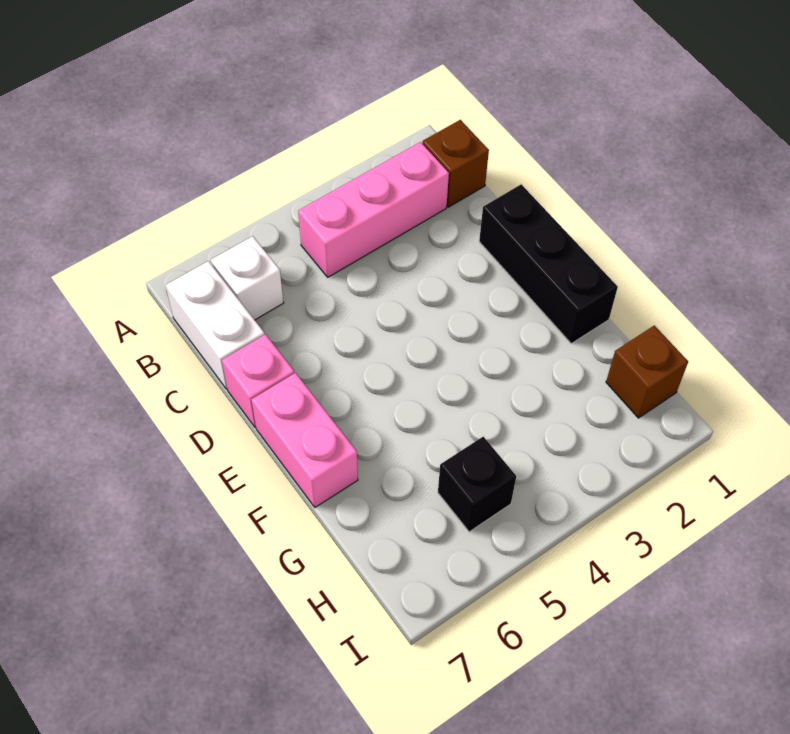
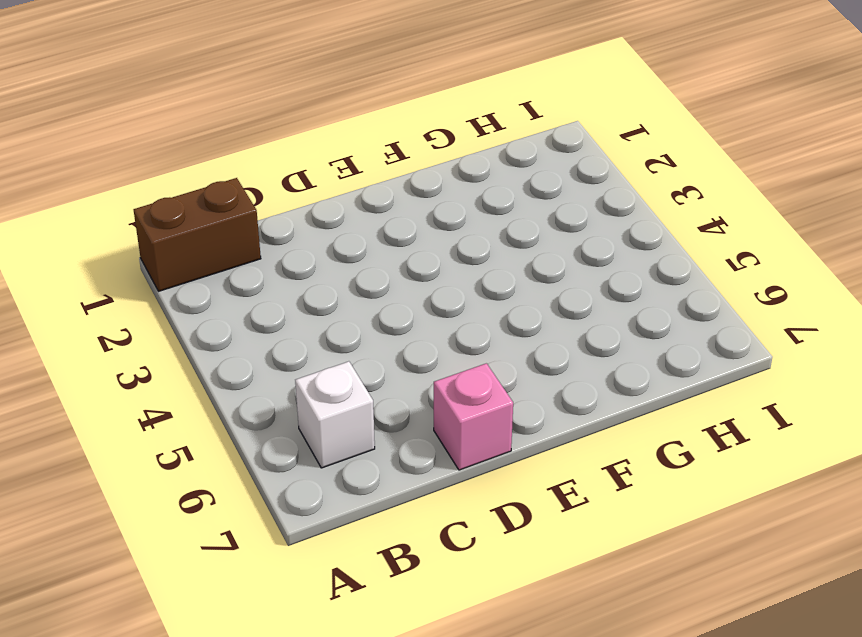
brown brick A1:B1 level 1 -> brown brick B1 level 1
none -> pink brick B2:B4 level 1
none -> white brick B7:C7 level 1

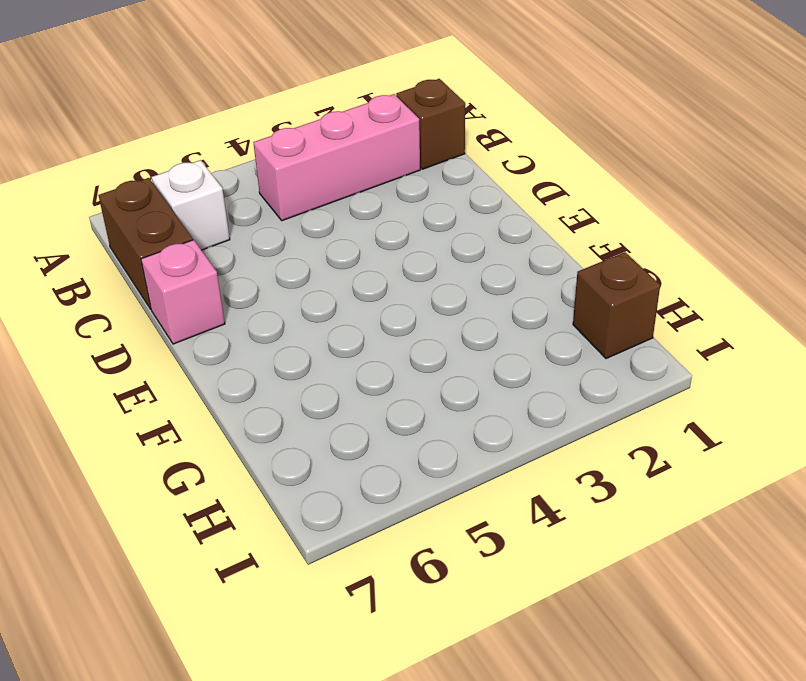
brown brick B7:C7 level 1 -> white brick B7:C7 level 1
none -> black brick D1:F1 level 1
none -> pink brick E7:F7 level 1

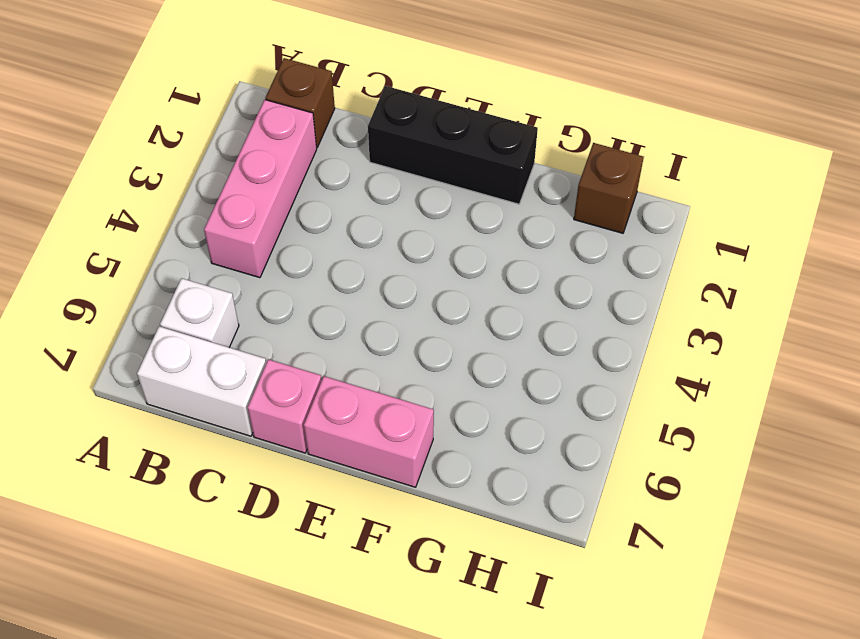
none -> black brick H5 level 1

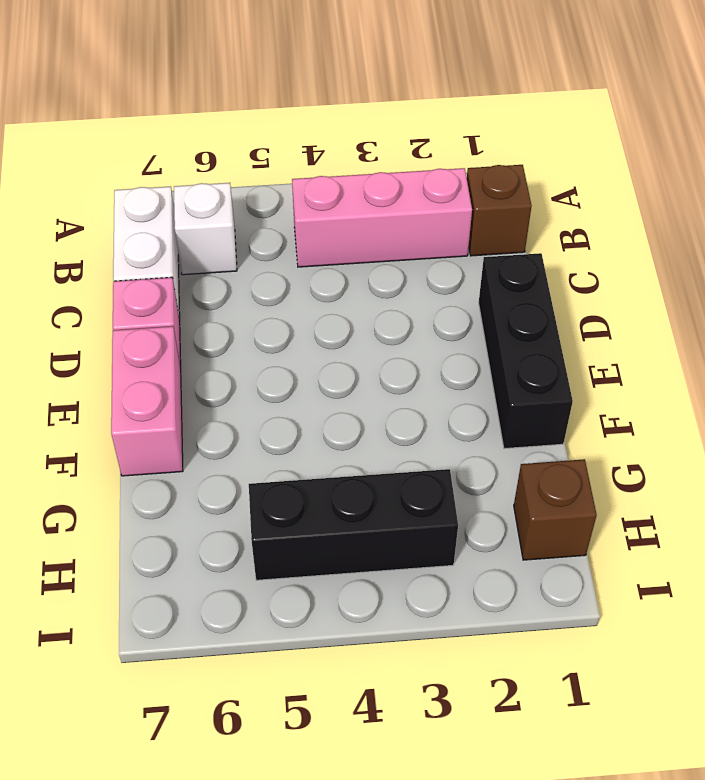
black brick H3:H5 level 1 -> black brick H5 level 1

